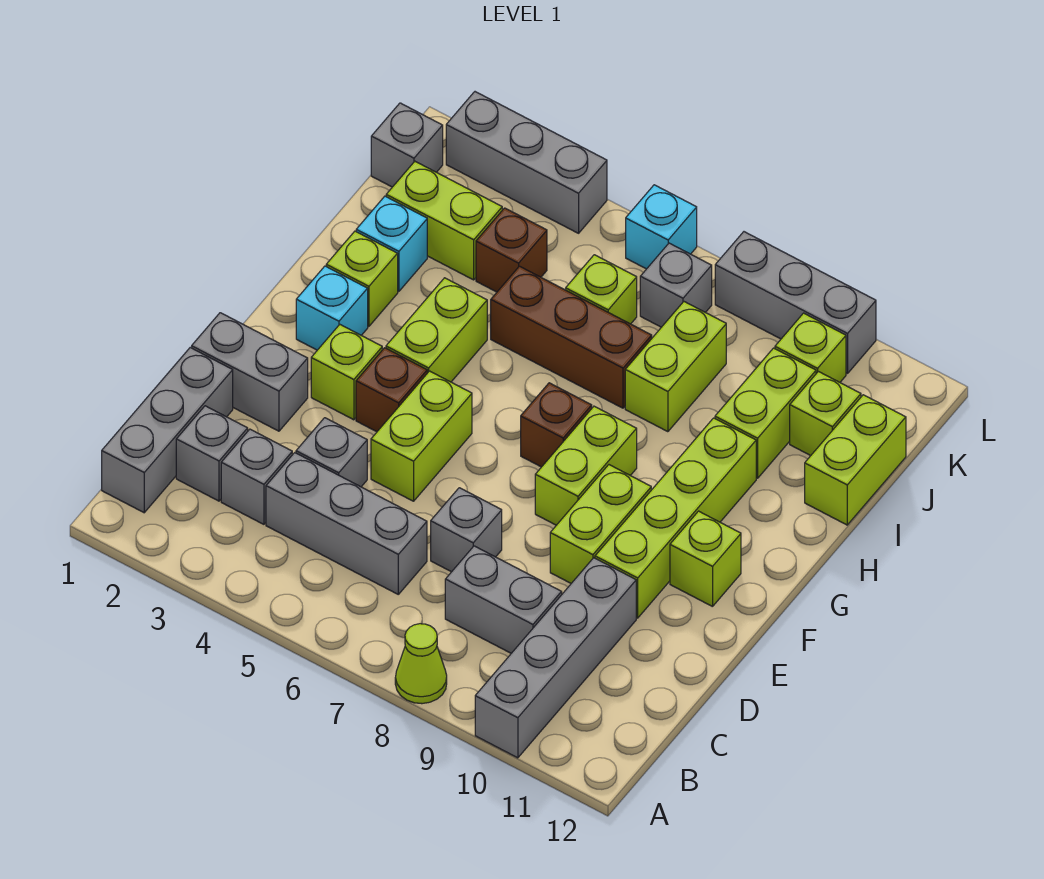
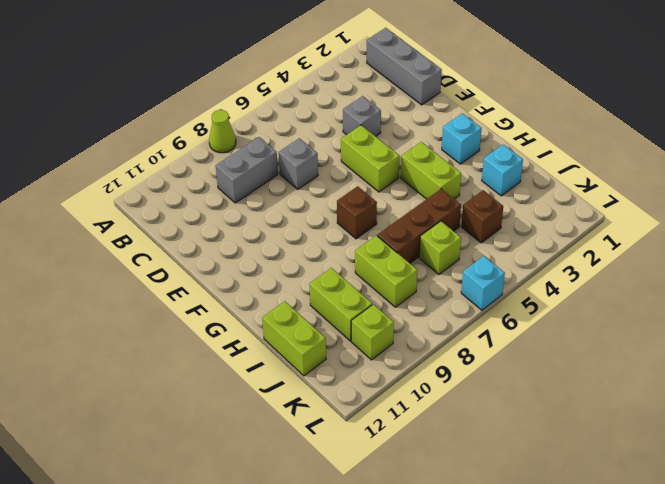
none -> grey brick A10:D10 level 1
none -> grey brick C2 level 1
none -> grey brick C3 level 1
none -> grey brick C4:C6 level 1

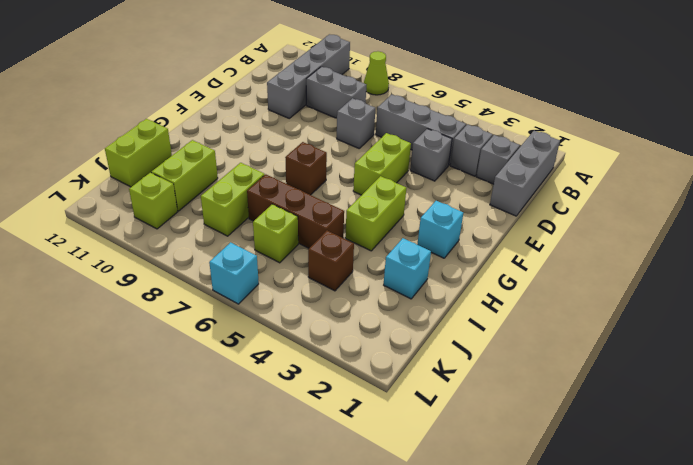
none -> grey brick E1:E2 level 1
none -> lime brick E9:F9 level 1
none -> lime brick E10:H10 level 1
none -> lime brick F3 level 1

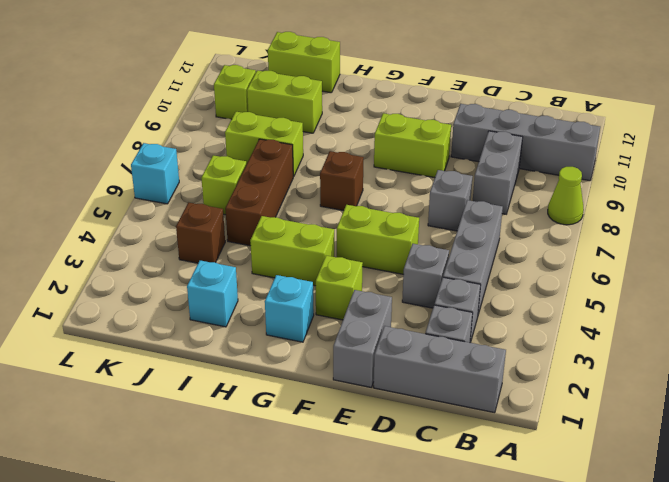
none -> lime brick E10:H10 level 1
none -> brown brick F4 level 1
none -> lime brick F8:G8 level 1
none -> lime brick F11 level 1

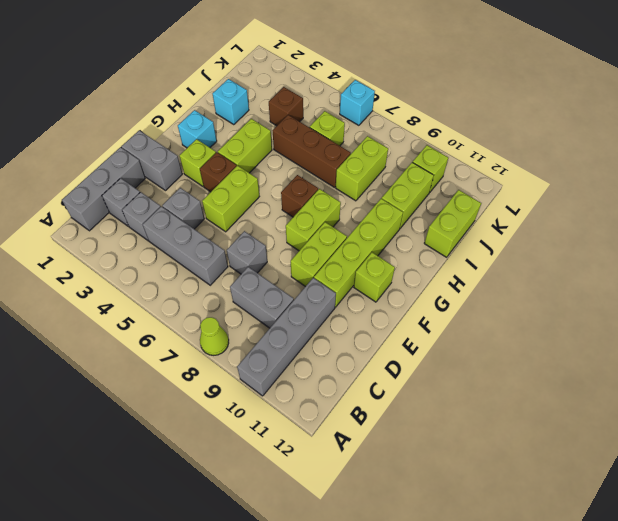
none -> lime brick H2 level 1
none -> lime brick J2:J3 level 1
none -> lime brick J11 level 1
none -> grey brick K1 level 1

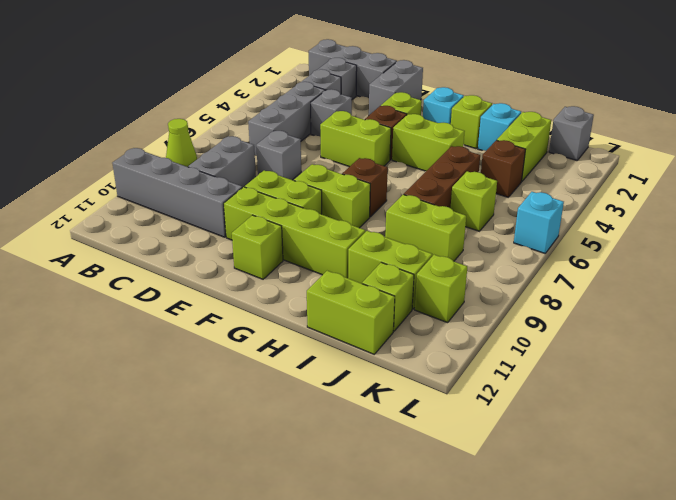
none -> grey brick K7 level 1
none -> grey brick L2:L4 level 1
none -> grey brick L8:L10 level 1

